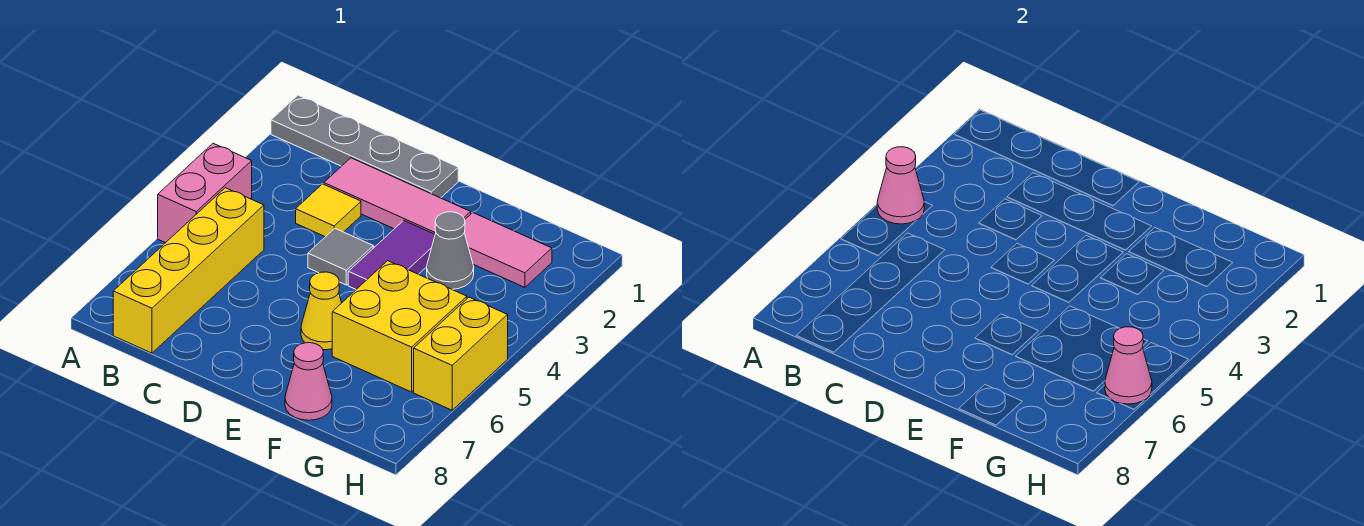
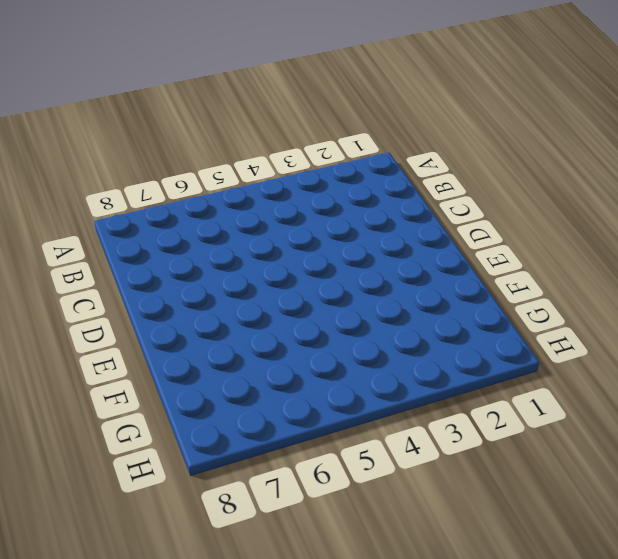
none -> grey plate A1:D1 level 1
none -> pink brick A4:A5 level 1
none -> yellow brick B5:B8 level 1

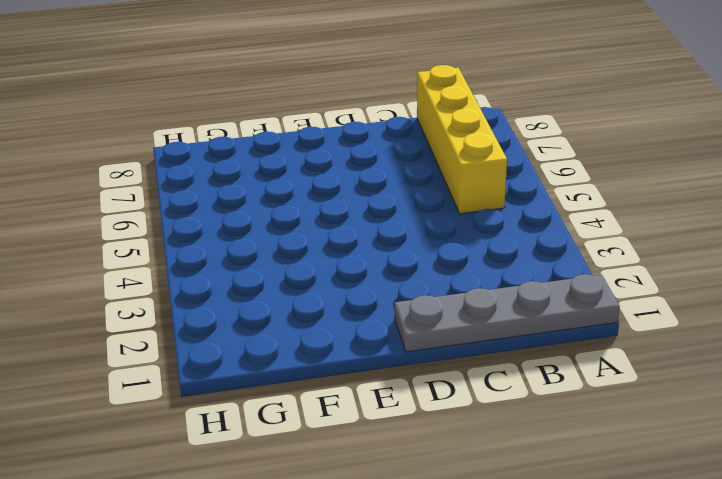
none -> pink brick A4:A5 level 1
none -> pink tile C2:E2 level 1
none -> yellow tile C3 level 1

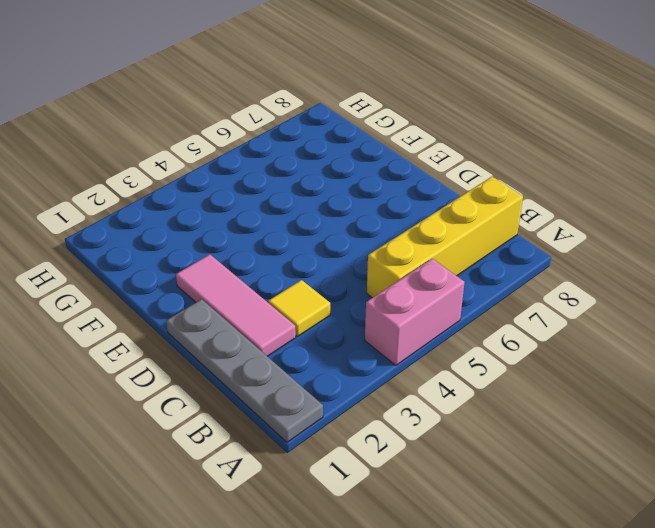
none -> grey tile D4 level 1
none -> purple tile E3:E4 level 1
none -> yellow cone E6 level 1

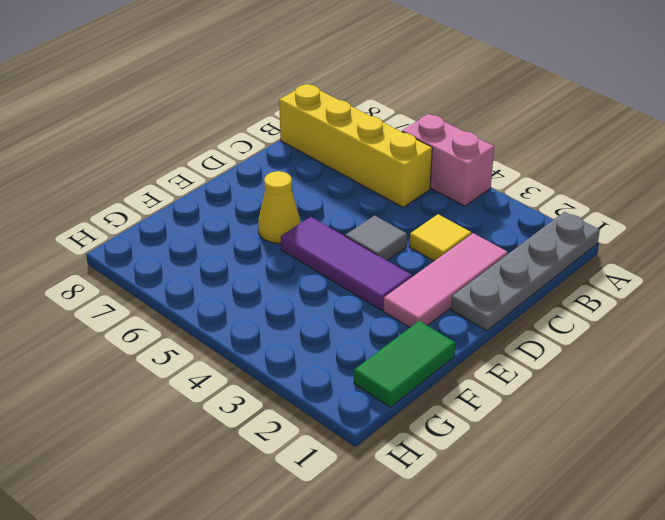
purple tile E3:E5 level 1 -> purple tile E3:E4 level 1
green tile F1:G1 level 1 -> none
none -> pink tile F2:G2 level 1
none -> grey cone F3 level 1
none -> yellow brick F5:G6 level 1

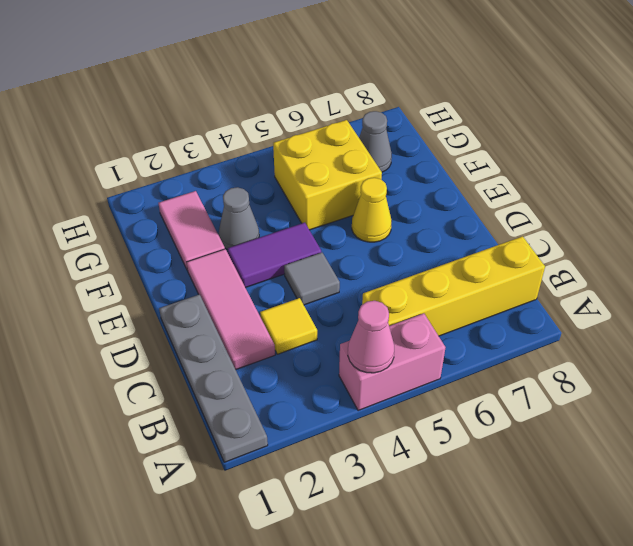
grey cone G7 level 1 -> none
none -> pink cone F8 level 1
none -> yellow brick H5:H6 level 1
none -> pink cone H6 level 2

